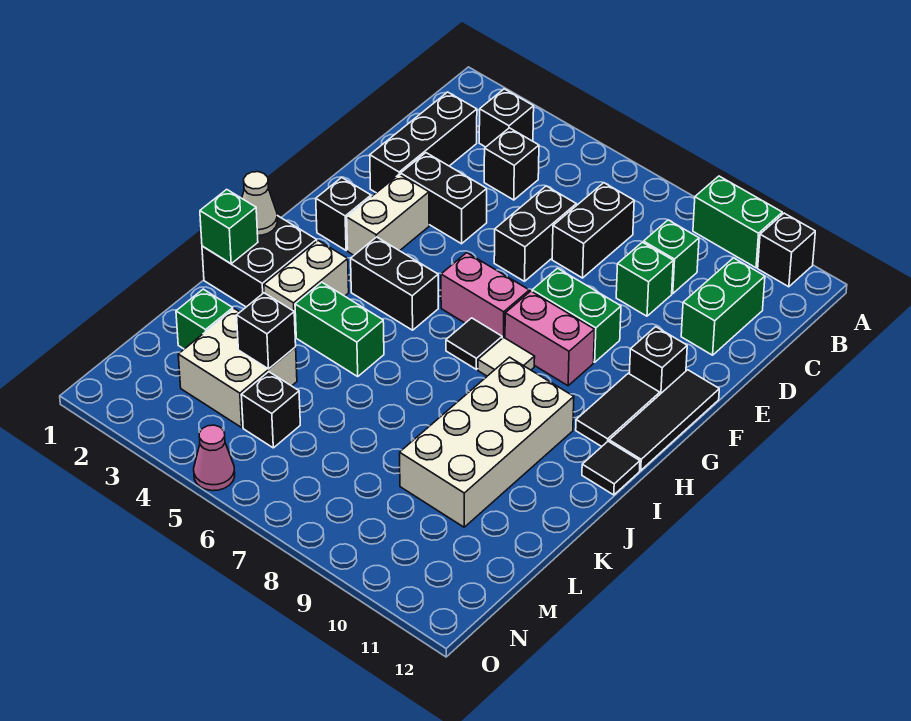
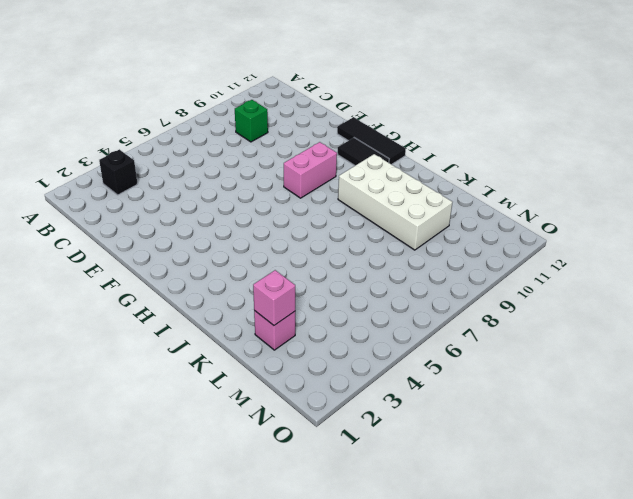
pink brick L2 level 1 -> green brick L2 level 1
pink brick L2 level 2 -> none
none -> green brick A9:A10 level 1
none -> black brick A11 level 1
none -> black brick C2:E2 level 1
none -> black brick C4 level 1

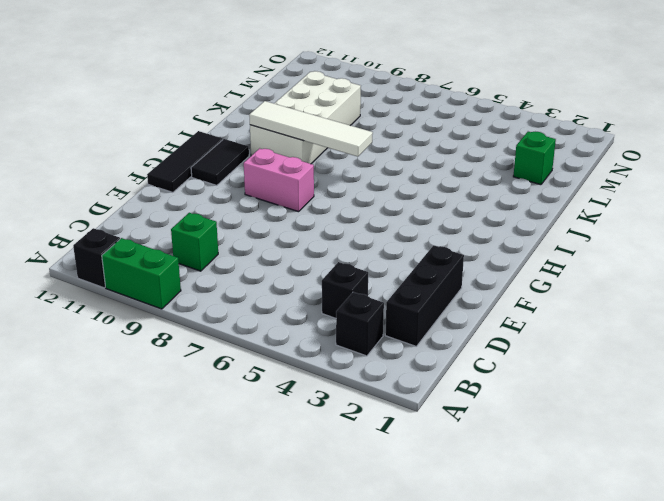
white tile I7:I10 level 2 -> none
none -> black brick C7:D7 level 1
none -> green brick C11:D11 level 1
none -> black brick D6:E6 level 1
none -> green brick D9 level 1

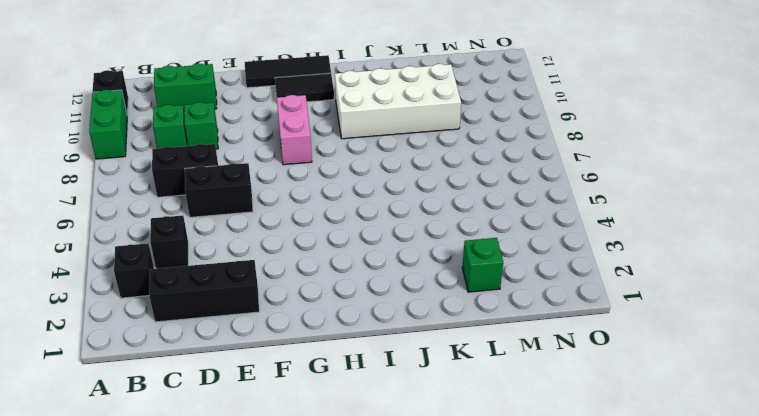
none -> black brick E3:E4 level 1
none -> white brick F3:G3 level 1
none -> green brick F8:F9 level 1
none -> black brick F11 level 1

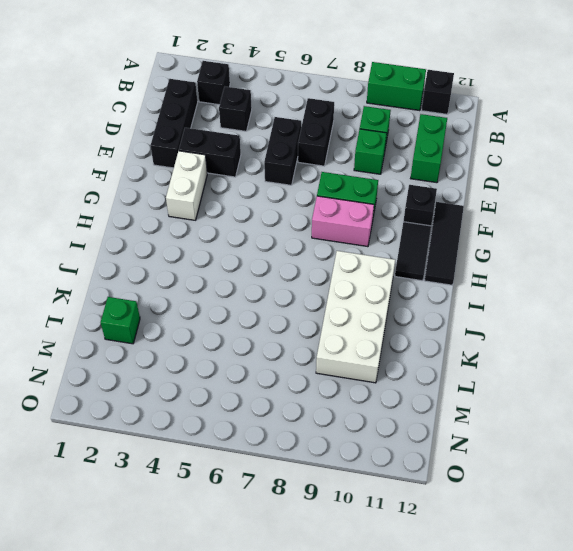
none -> black brick G2 level 1
none -> pink brick G6:G7 level 1
none -> black brick H4:H5 level 1
none -> black tile H7 level 1

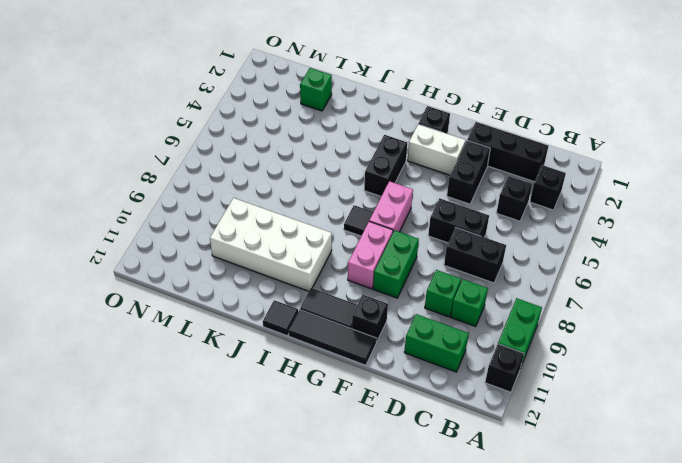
none -> white tile H8 level 1
none -> black brick I1:J2 level 1
none -> white brick I3:J3 level 1
none -> green brick J4:J5 level 1

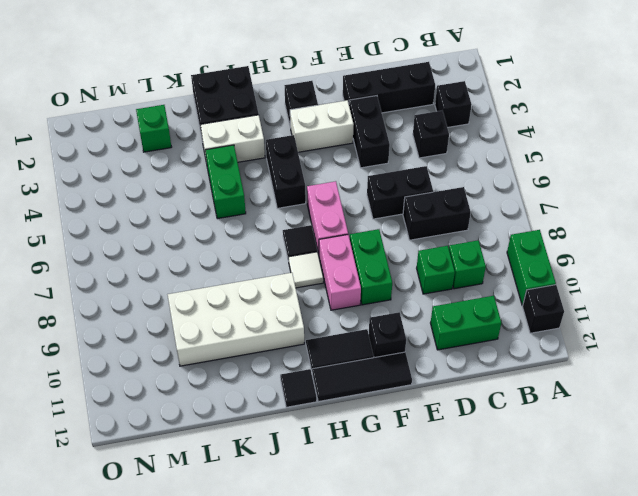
none -> white brick L3:M4 level 1
none -> black brick M5 level 1
none -> pink cone O5 level 1
none -> white cone I1 level 2

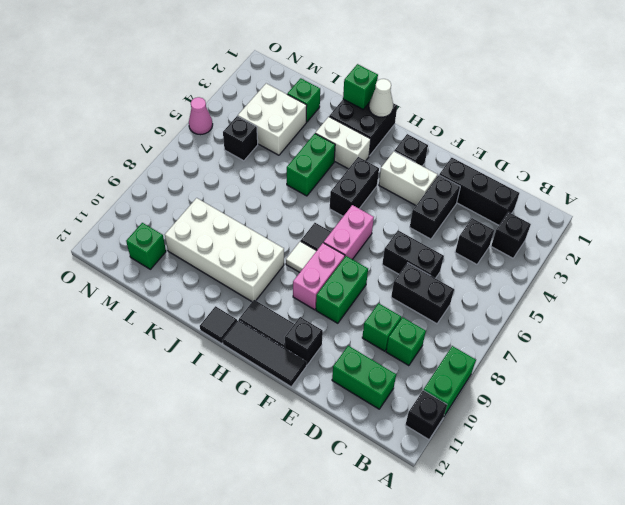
green brick M11 level 1 -> none
none -> black brick L4 level 2

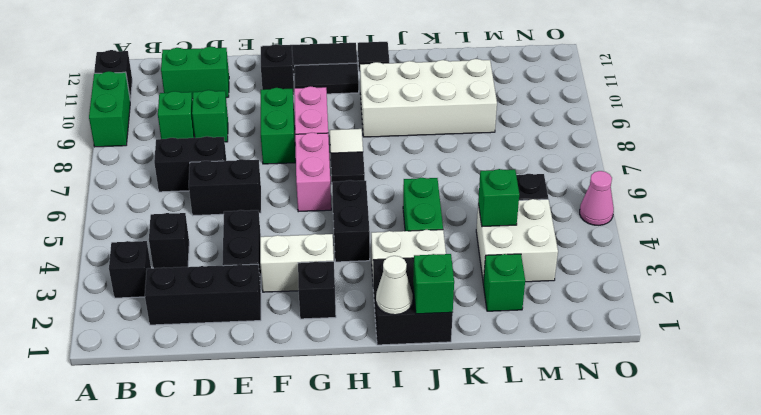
green brick L4 level 2 -> black brick L4 level 2

